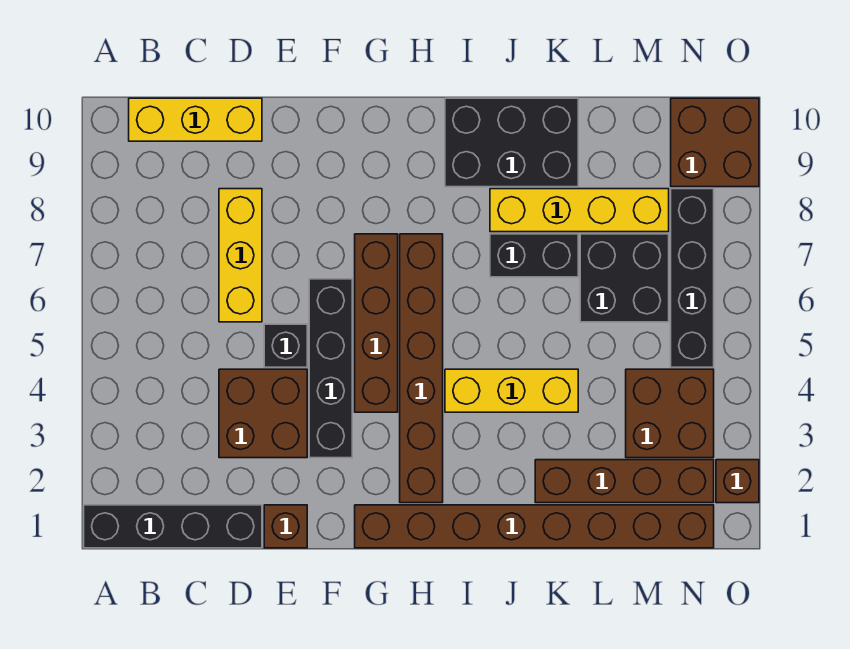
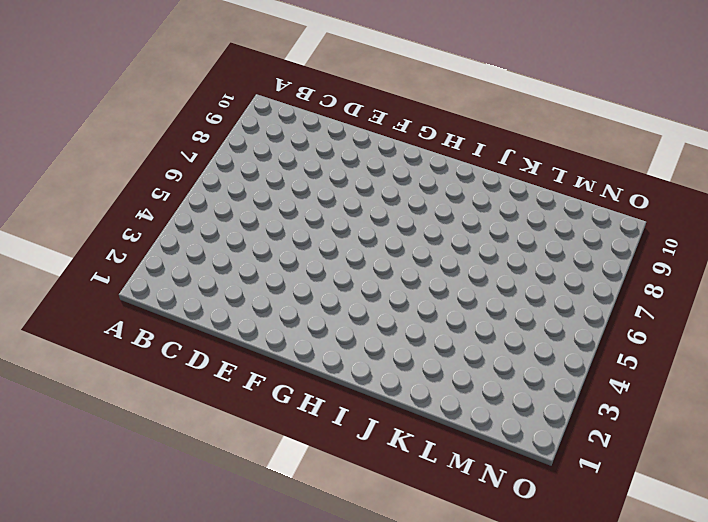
none -> black brick A1:D1 level 1
none -> yellow brick B10:D10 level 1
none -> brown brick D3:E4 level 1

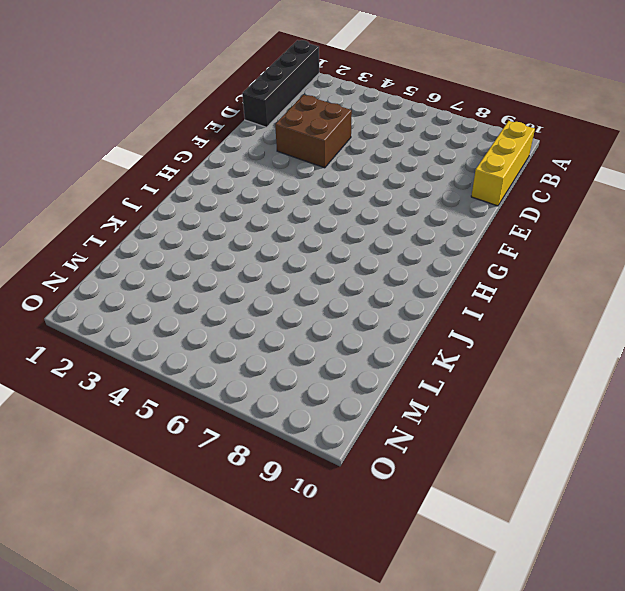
none -> yellow brick D6:D8 level 1
none -> brown brick E1 level 1
none -> black brick E5 level 1

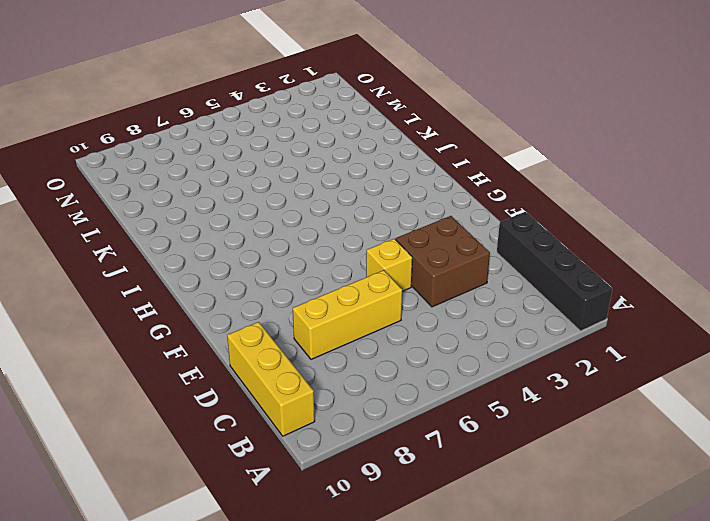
yellow brick E5 level 1 -> black brick E5 level 1
none -> brown brick E1 level 1
none -> black brick F3:F6 level 1
none -> brown brick G1:N1 level 1

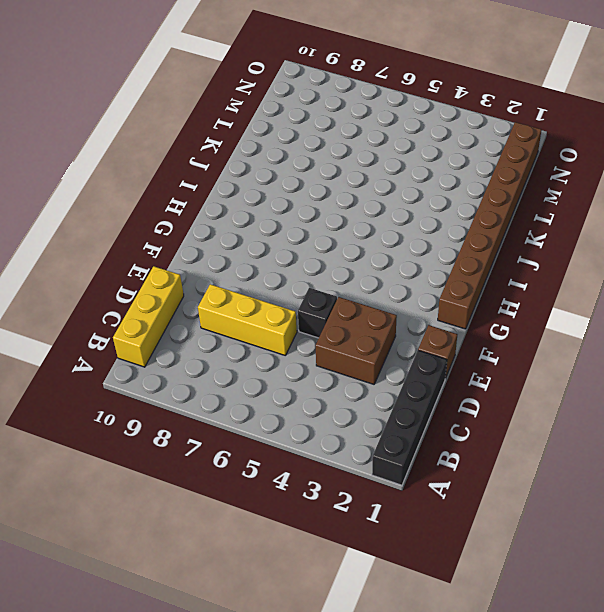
none -> black brick F3:F6 level 1
none -> brown brick G4:G7 level 1
none -> brown brick H2:H7 level 1

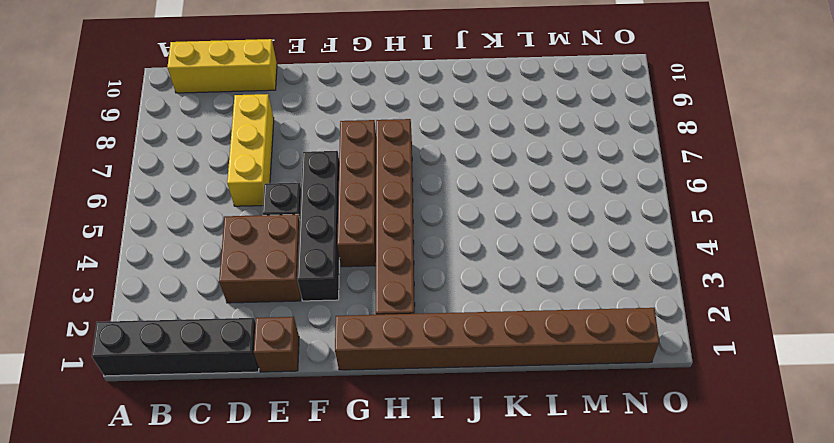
none -> yellow brick I4:K4 level 1
none -> black brick I9:K10 level 1
none -> black brick J7:K7 level 1

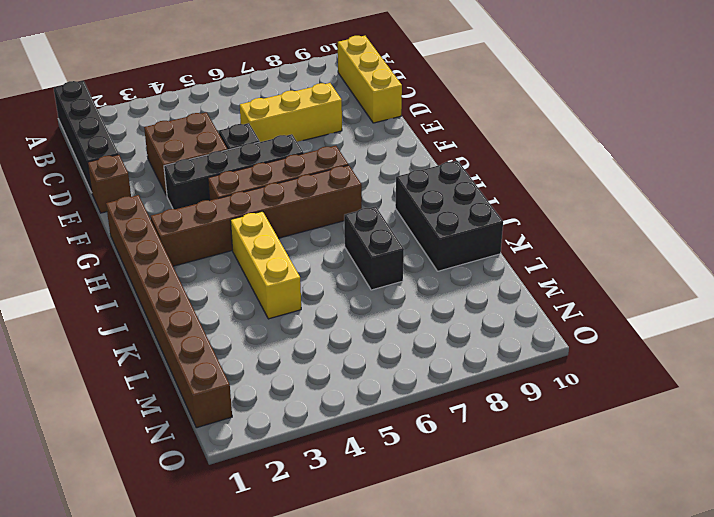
none -> yellow brick J8:M8 level 1
none -> brown brick K2:N2 level 1
none -> black brick L6:M7 level 1

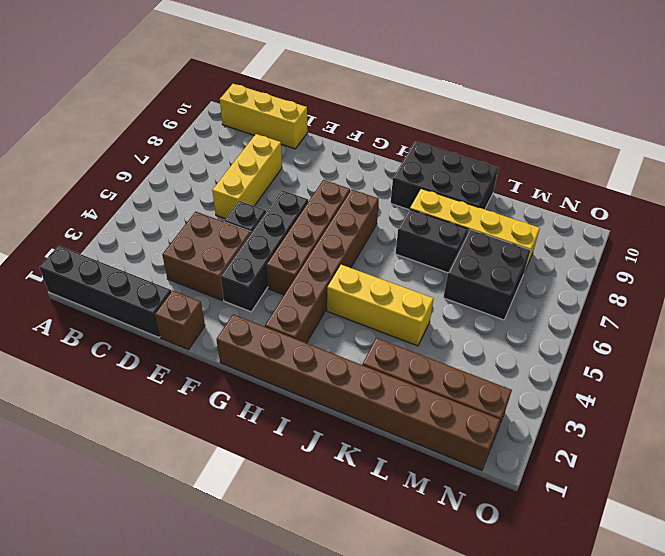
none -> brown brick M3:N4 level 1
none -> black brick N5:N8 level 1
none -> brown brick N9:O10 level 1

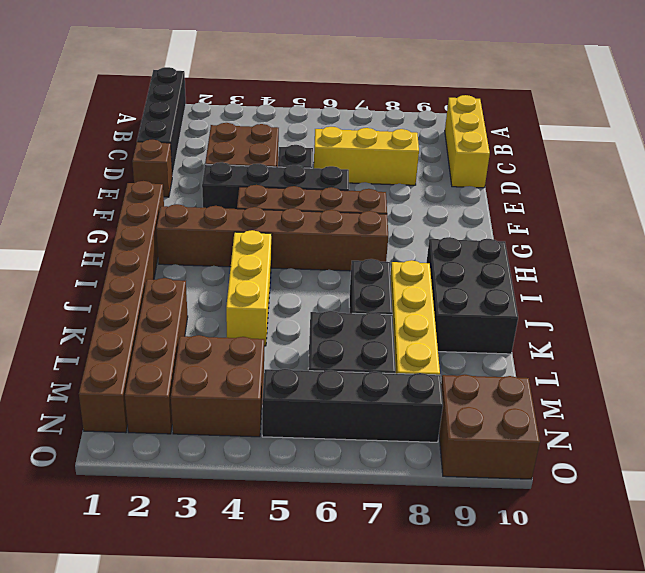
none -> brown brick O2 level 1

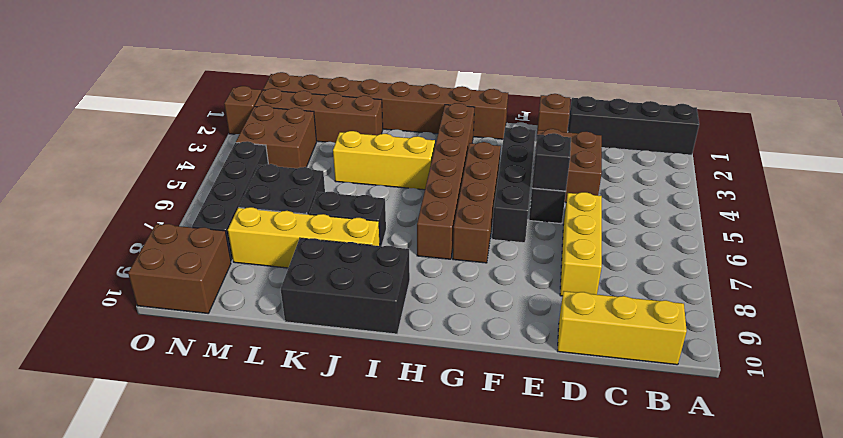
black brick E5 level 2 -> none

